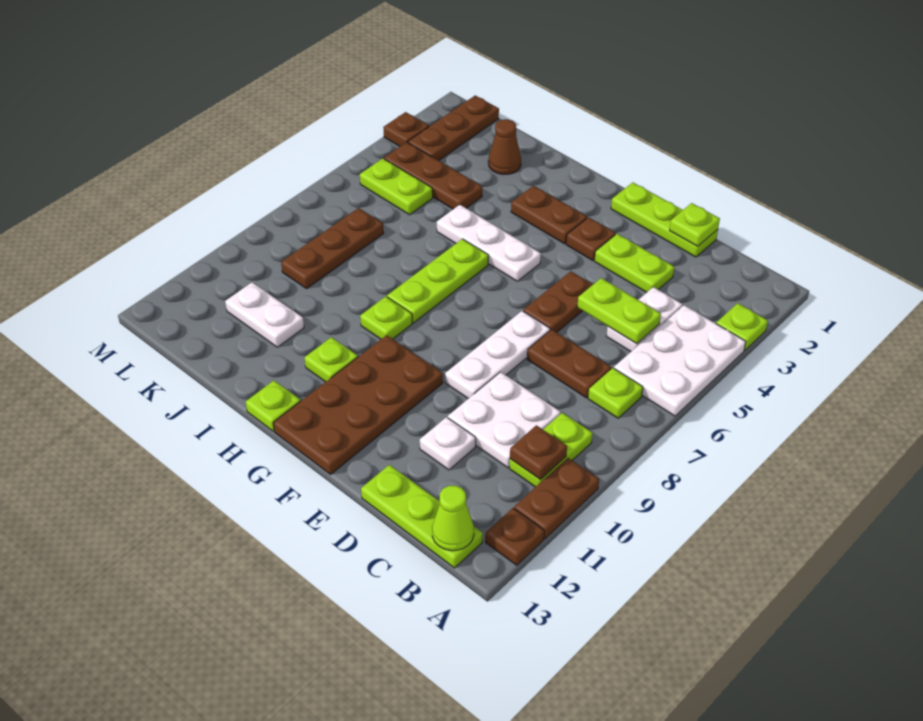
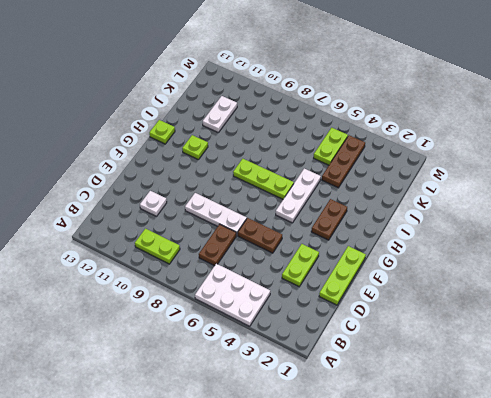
none -> lime plate A3 level 1
none -> brown plate A10:A11 level 1
none -> brown plate A12 level 1
none -> lime plate B7 level 1

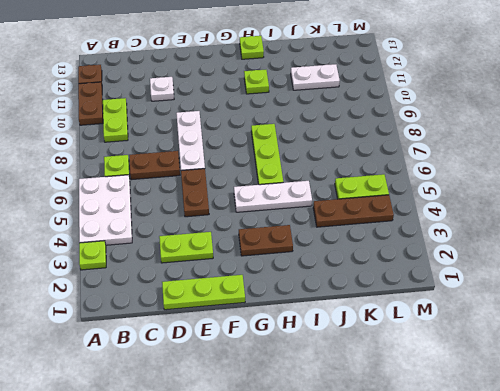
none -> lime plate B13:D13 level 1
none -> white plate C4:C5 level 1
none -> white plate C9:D10 level 1
none -> brown plate F3 level 1

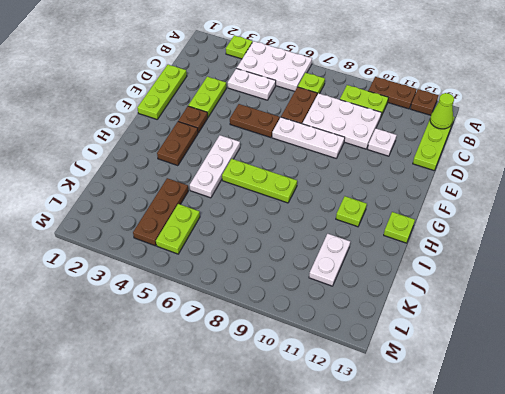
white plate C8:D10 level 1 -> white plate C9:D10 level 1
none -> brown plate F10:G13 level 1
none -> lime plate H9 level 1
none -> brown cone J2 level 1
none -> brown plate K7:K9 level 1

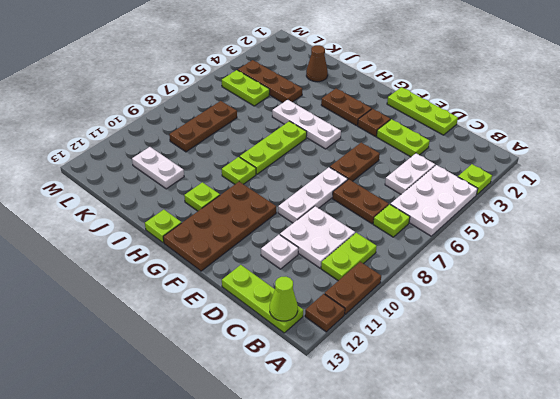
none -> brown plate L1:L3 level 1
none -> brown plate M3 level 1
none -> brown plate B10 level 2
none -> lime plate C5:D5 level 2

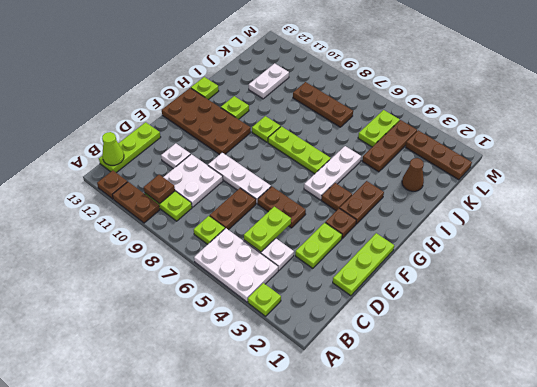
brown plate G4 level 1 -> brown plate M3 level 1
none -> lime plate D1 level 2

